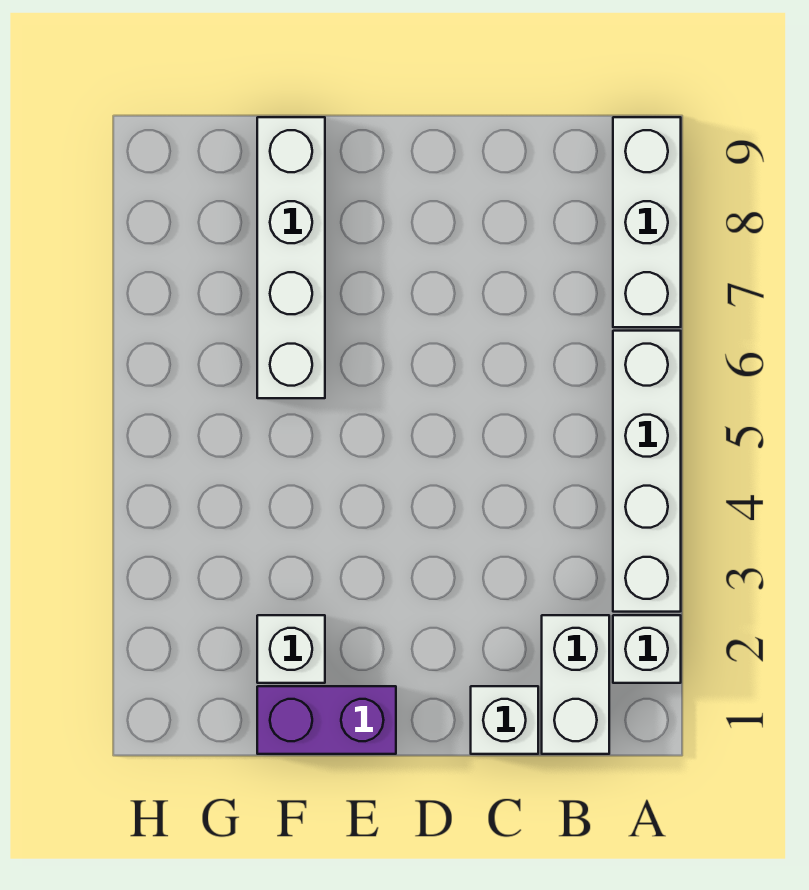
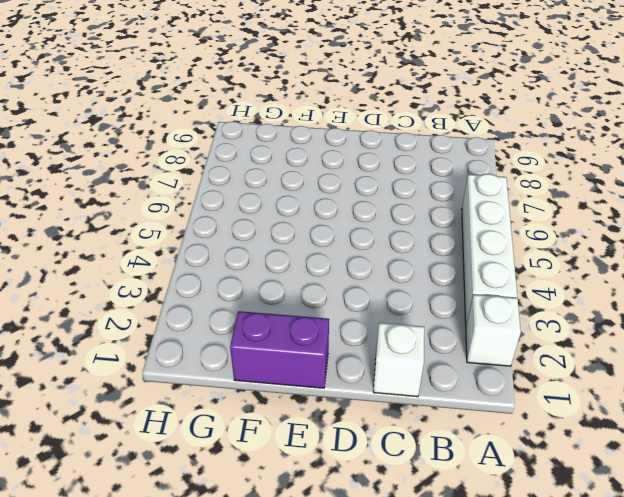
none -> white brick A7:A9 level 1
none -> white brick B1:B2 level 1

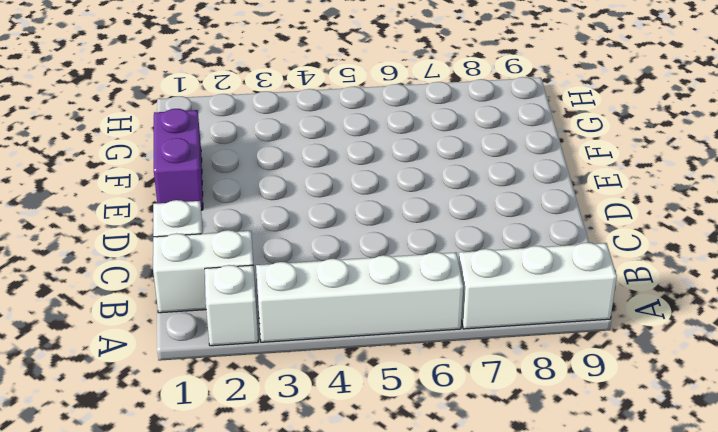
none -> white brick F2 level 1
none -> white brick F6:F9 level 1

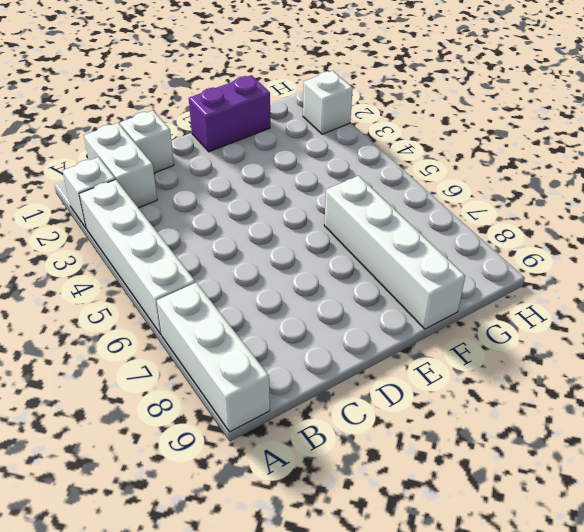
white brick H2 level 1 -> white brick F2 level 1

